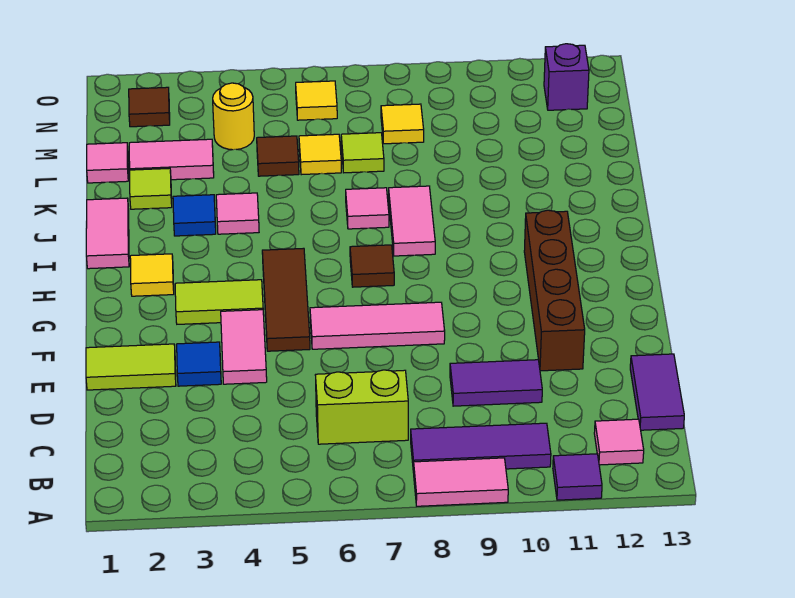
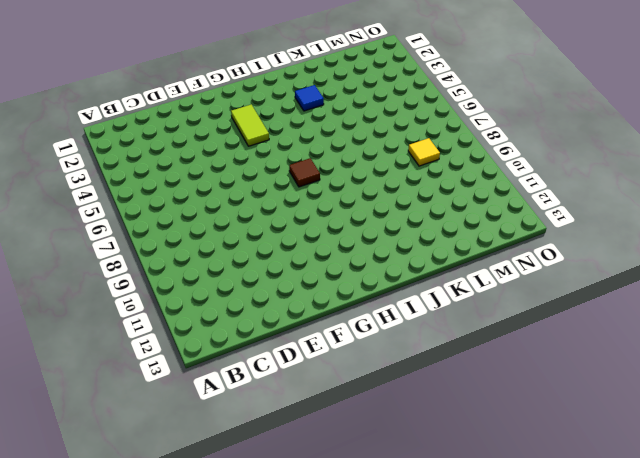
none -> pink tile A8:A9 level 1
none -> purple tile A11 level 1
none -> purple tile B8:B10 level 1
none -> pink tile B12 level 1

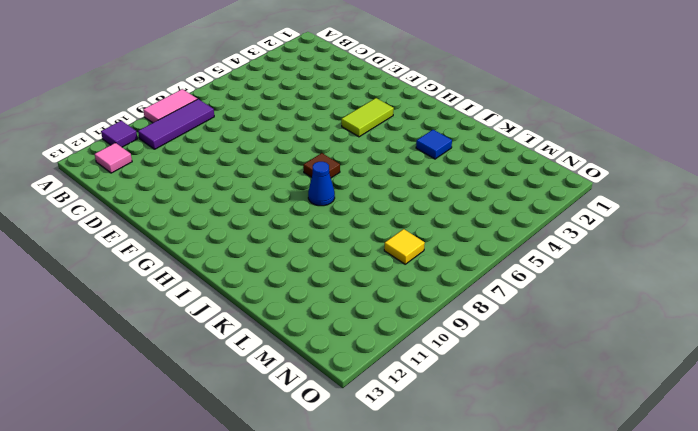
blue cone I8 level 1 -> pink tile I8:J8 level 1
none -> lime brick C6:C7 level 1
none -> purple tile C13:D13 level 1
none -> purple tile D9:D10 level 1
none -> lime tile E1:E2 level 1

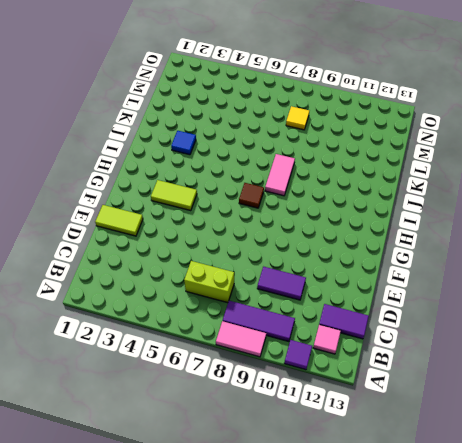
purple tile C12:C13 level 1 -> purple tile C13:D13 level 1
none -> blue tile E3 level 1
none -> pink tile E4:F4 level 1
none -> brown brick E11:H11 level 1
none -> brown tile F5:H5 level 1

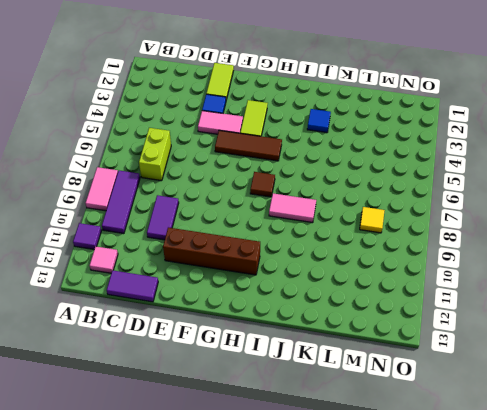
none -> pink tile F6:F8 level 1
none -> yellow tile H2 level 1
none -> pink tile I1:J1 level 1
none -> pink tile J4 level 1

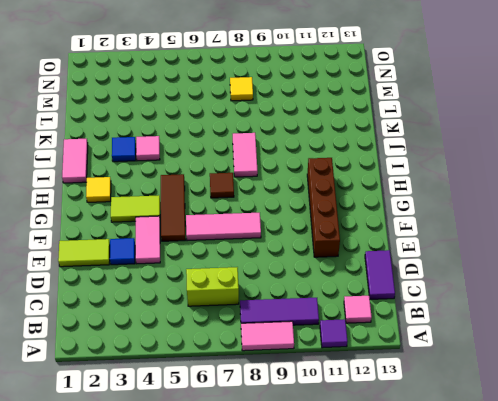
none -> purple tile D9:D10 level 1
none -> pink tile J7 level 1
none -> lime tile K2 level 1
none -> pink tile L1 level 1

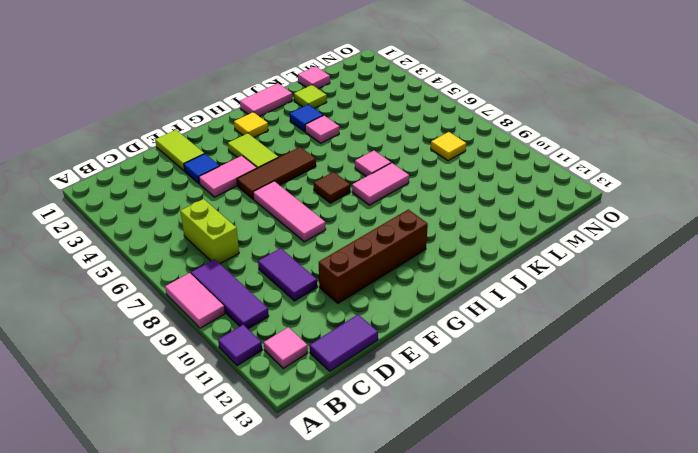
none -> pink tile L2:L3 level 1
none -> brown tile L5 level 1
none -> yellow tile L6 level 1
none -> lime tile L7 level 1

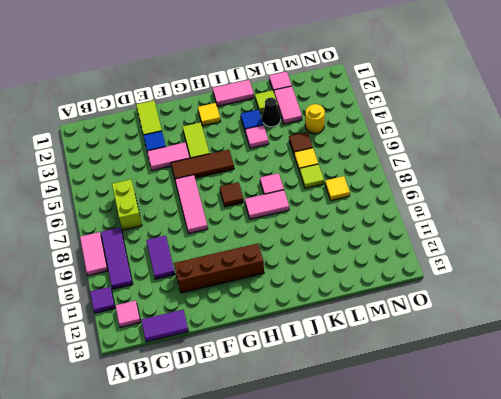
black cone K3 level 1 -> none
none -> brown tile N2 level 1
none -> yellow tile N6 level 1
none -> purple brick N12 level 1

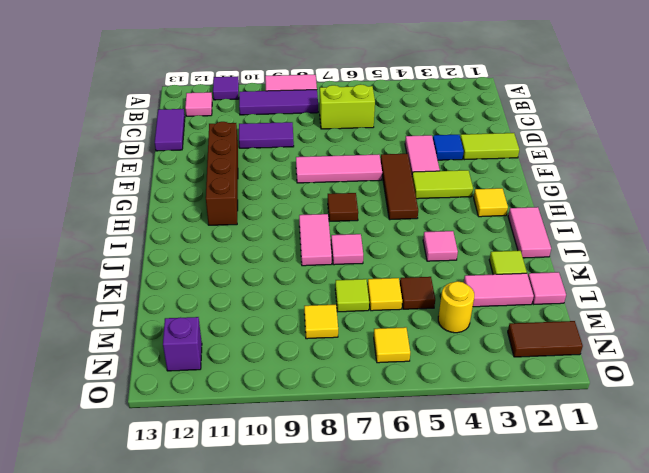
brown tile N1:N2 level 1 -> brown tile N2 level 1
none -> blue tile J3 level 1

